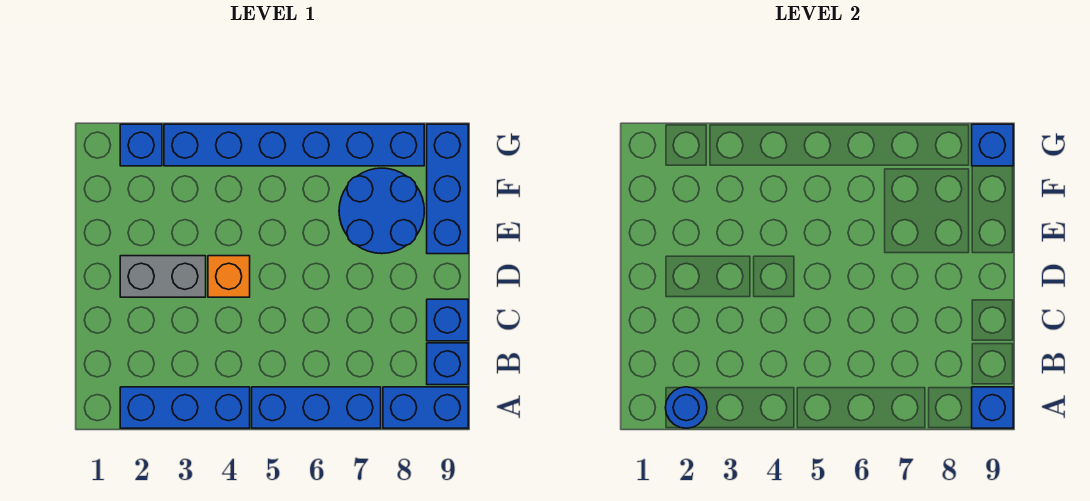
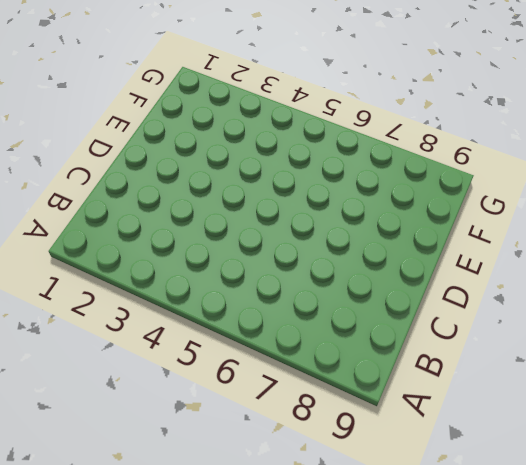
none -> blue brick A2:A4 level 1
none -> blue brick A5:A7 level 1
none -> blue brick A8:A9 level 1

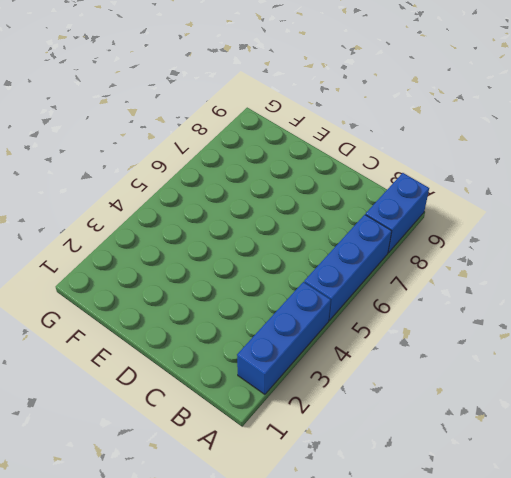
none -> blue brick B9 level 1
none -> blue brick C9 level 1
none -> grey brick D2:D3 level 1

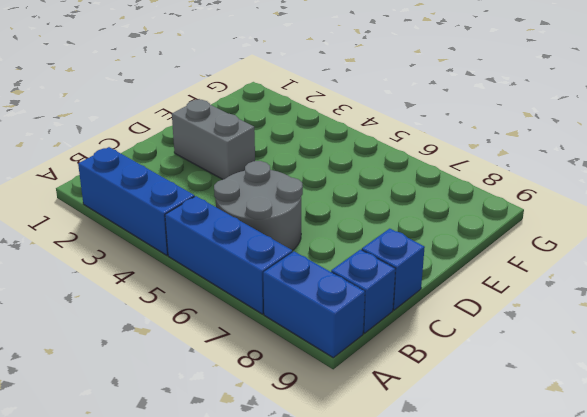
grey round brick B5:C6 level 1 -> none
none -> orange brick D4 level 1
none -> blue round brick E7:F8 level 1
none -> blue brick E9:G9 level 1

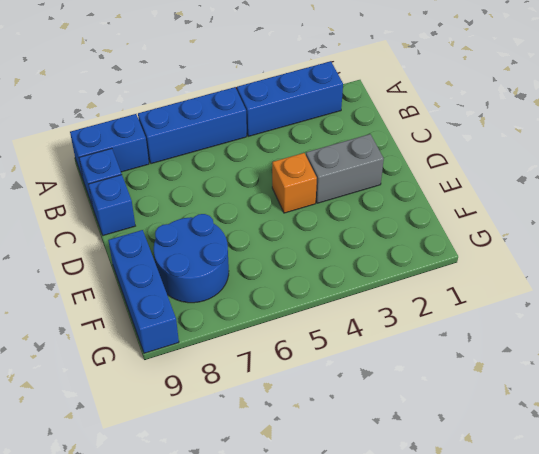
none -> blue brick G2 level 1
none -> blue brick G3:G8 level 1
none -> blue round brick A2 level 2

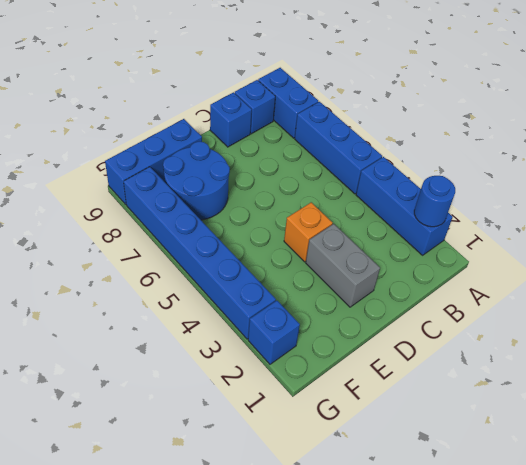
none -> blue brick A9 level 2
none -> blue brick G9 level 2

